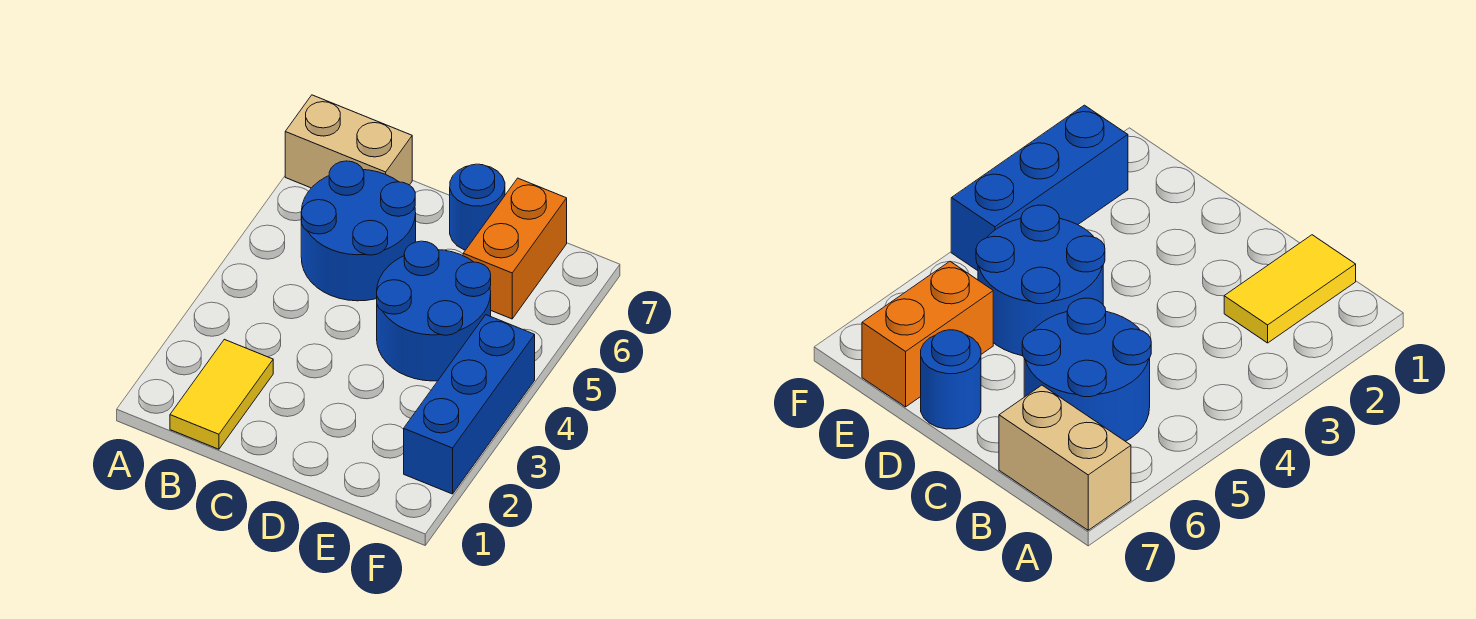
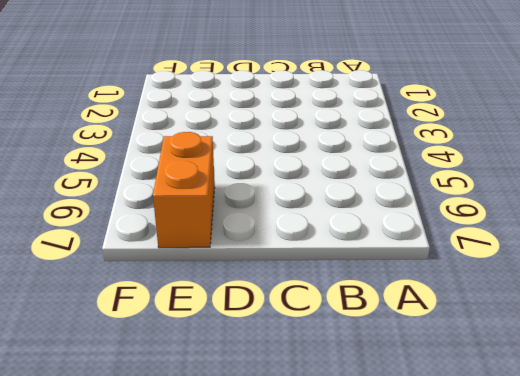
none -> tan brick A7:B7 level 1
none -> yellow tile B1:B2 level 1

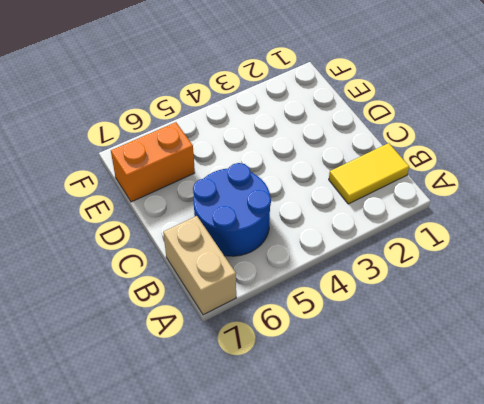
none -> blue round brick D4:E5 level 1
none -> blue round brick D7 level 1

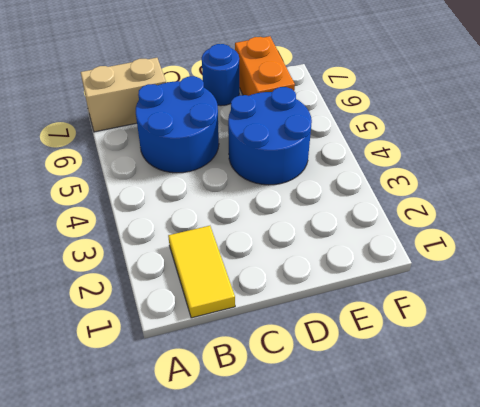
none -> blue brick F2:F4 level 1

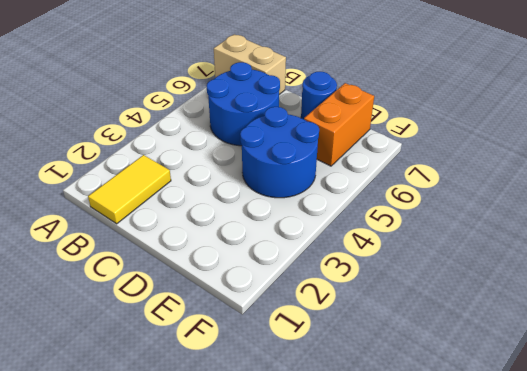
none -> blue brick F2:F4 level 1

